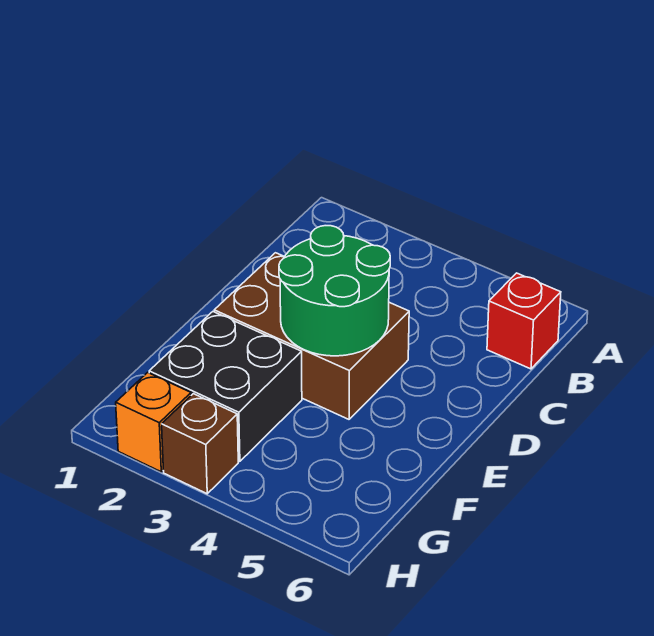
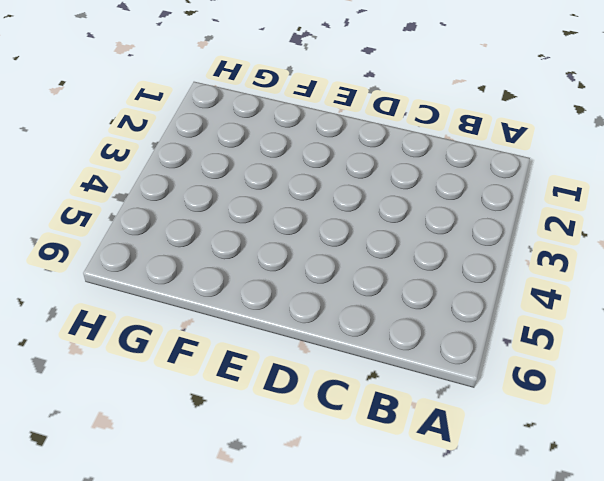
none -> red brick B6 level 1
none -> brown brick D2:E4 level 1

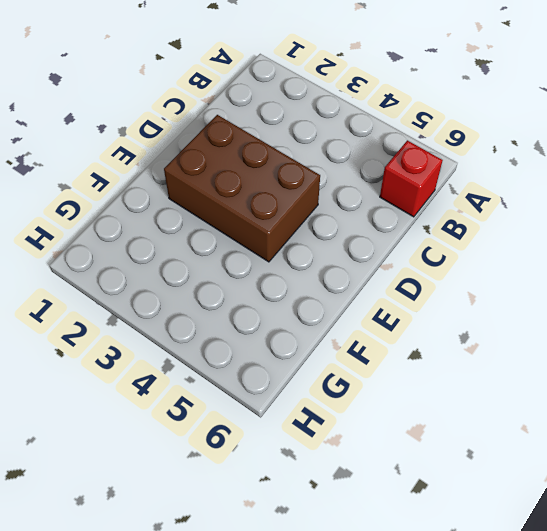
none -> black brick F2:G3 level 1
none -> orange brick H2 level 1

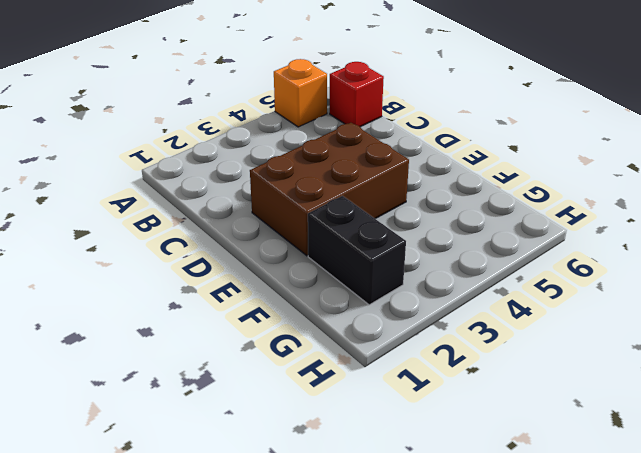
orange brick A5 level 1 -> orange brick H2 level 1
black brick F2:G2 level 1 -> black brick F2:G3 level 1
none -> brown brick H3 level 1
none -> green round brick D3:E4 level 2

